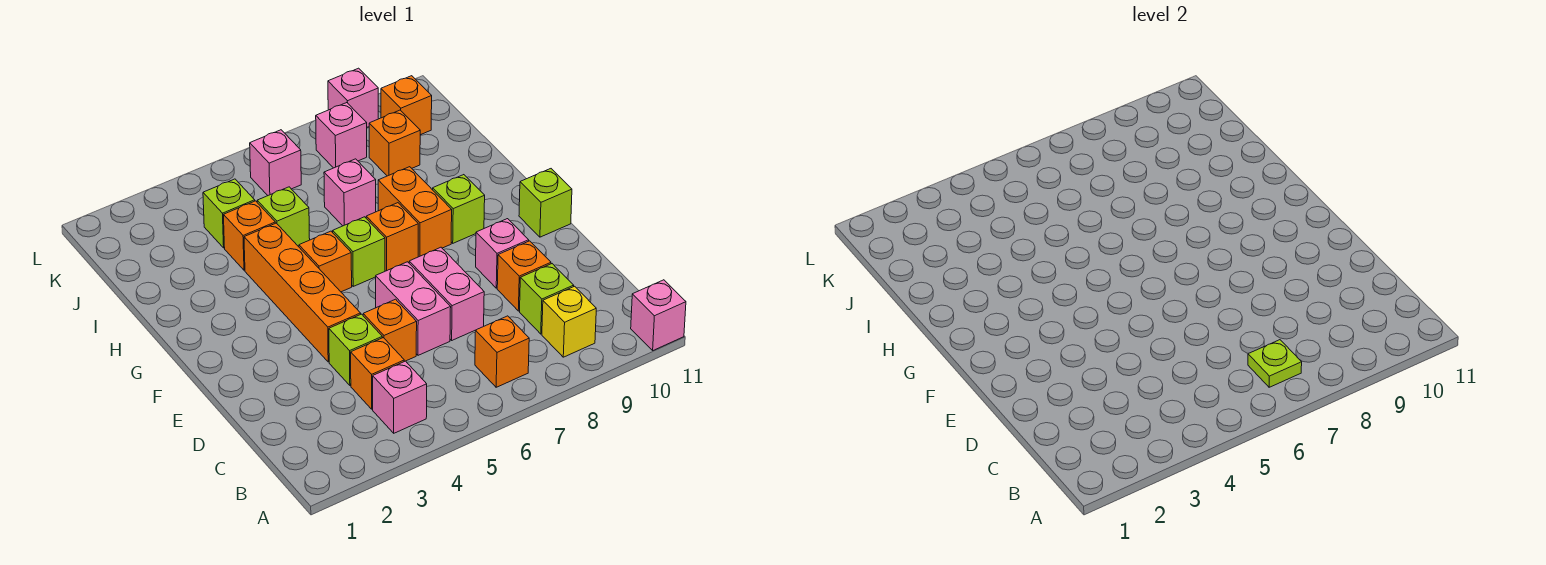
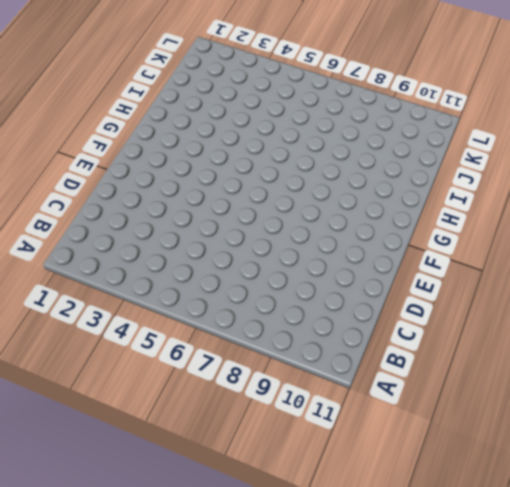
none -> pink brick A11 level 1
none -> pink brick B4 level 1
none -> orange brick B7 level 1

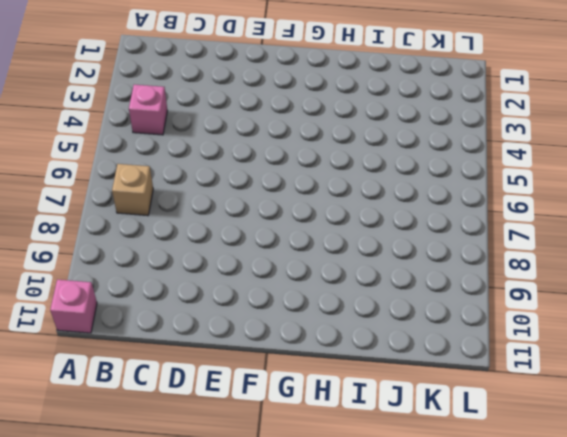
tan brick B7 level 1 -> orange brick B7 level 1
none -> yellow brick B9 level 1
none -> orange brick C4 level 1
none -> lime brick C9 level 1

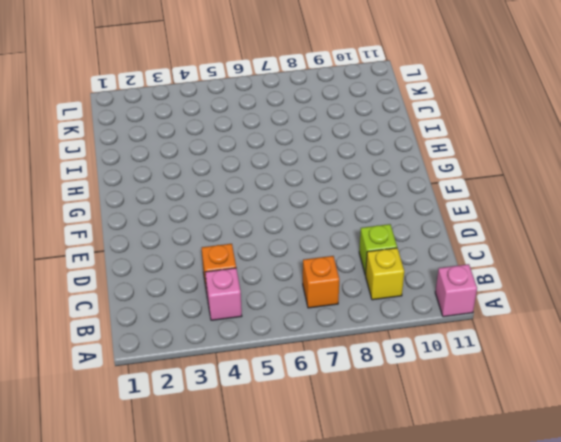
none -> lime brick D4 level 1
none -> orange brick D5 level 1
none -> pink brick D6:E6 level 1

